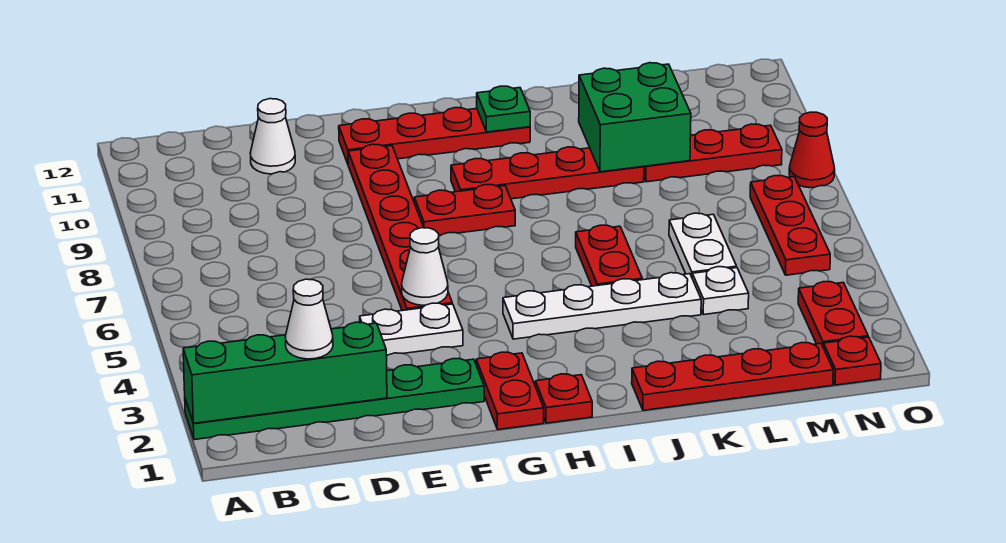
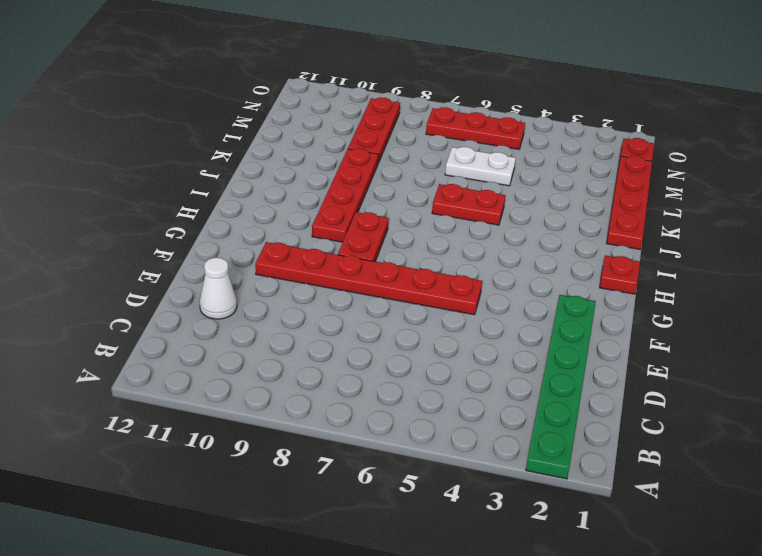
none -> white plate E4:F4 level 1
none -> red plate F11:I11 level 1
none -> red plate G1:G2 level 1

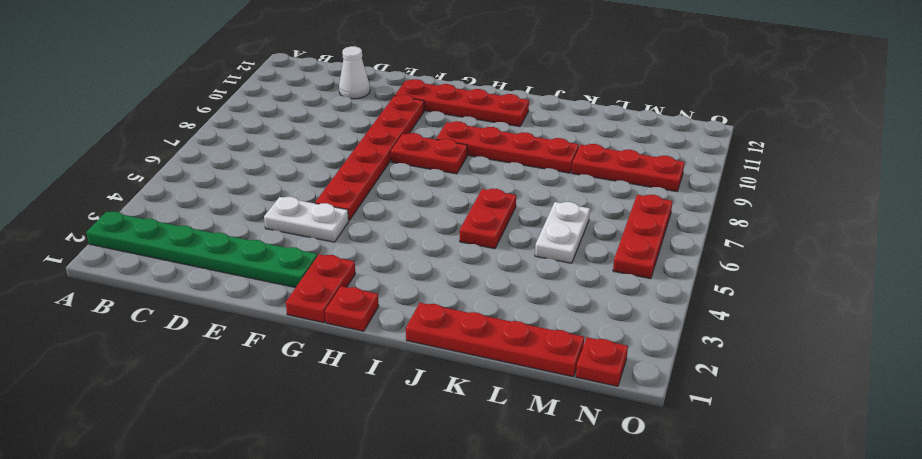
none -> white plate H4:K4 level 1
none -> white plate L4 level 1
none -> red plate N2:N3 level 1

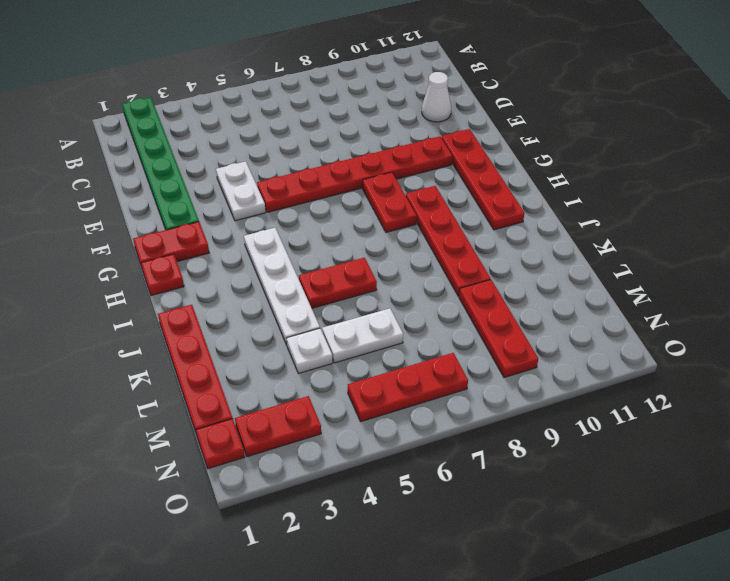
none -> red cone O8 level 1
none -> green brick A2:D2 level 2
none -> white cone F5 level 2

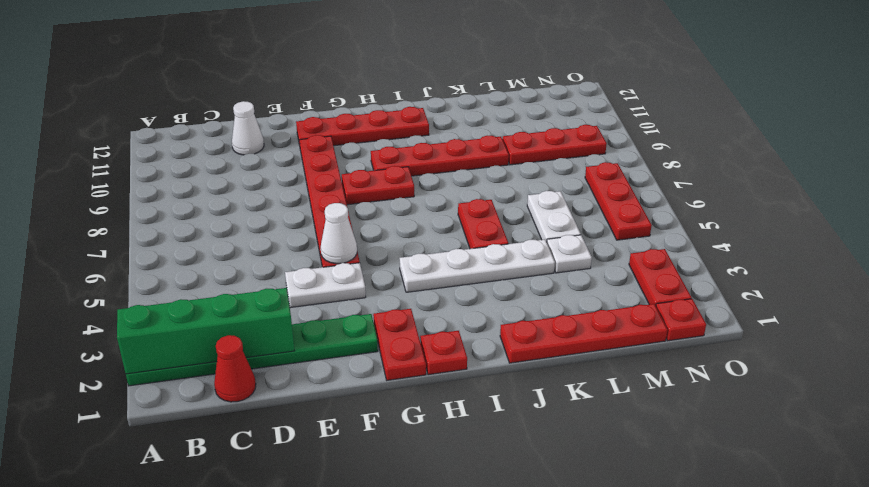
red cone C1 level 1 -> red cone O8 level 1
none -> green plate I11 level 2
none -> green brick K9:L10 level 2
none -> white cone C2 level 3

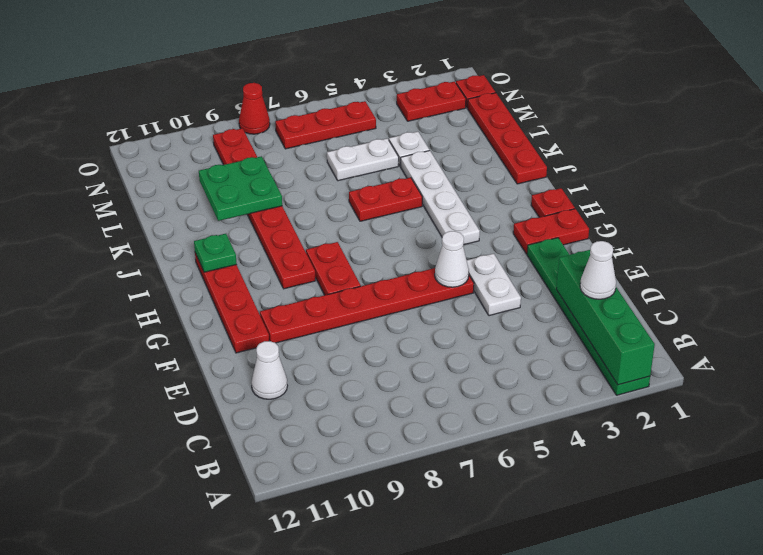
green plate K9:L10 level 2 -> green brick K9:L10 level 2

